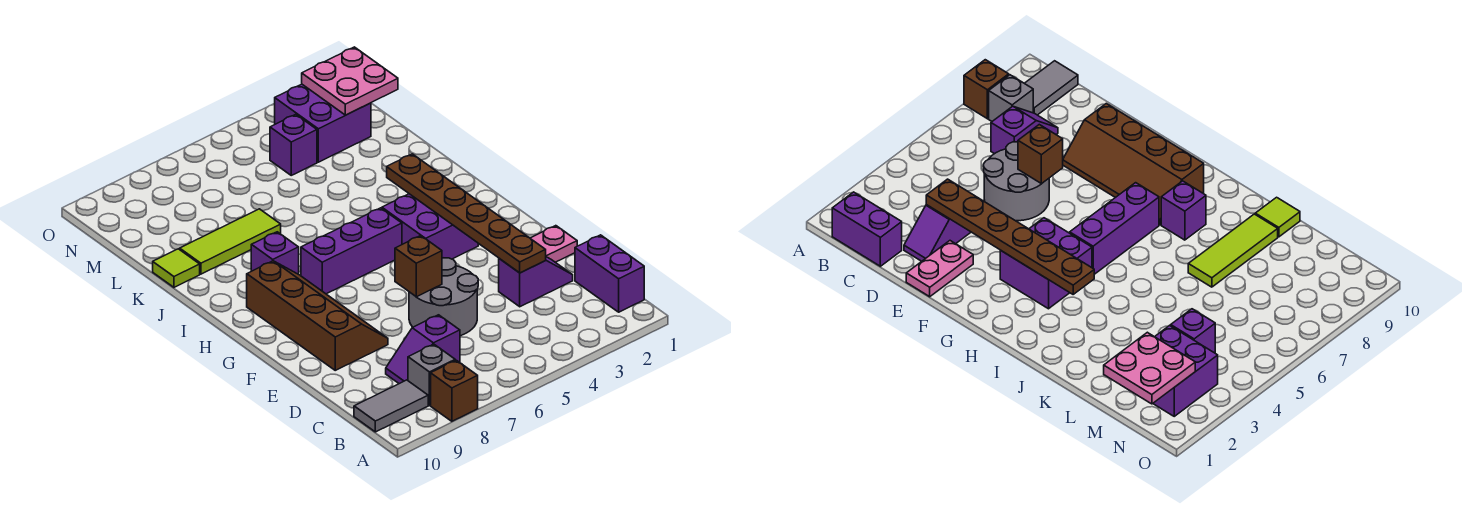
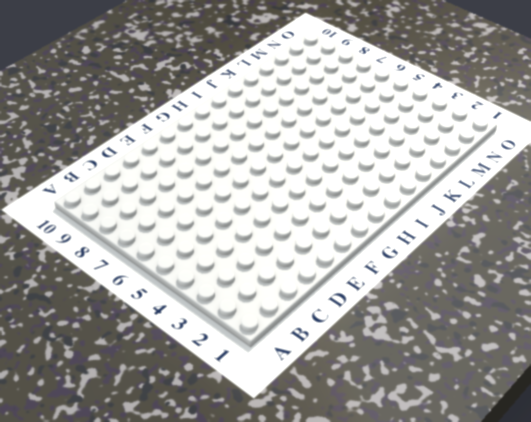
none -> brown brick A8 level 1
none -> purple brick B1:C1 level 1
none -> grey brick B8 level 1

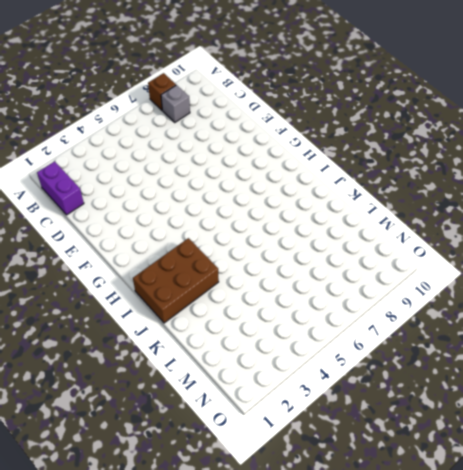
brown brick I1:J3 level 1 -> none
none -> grey tile B9:B10 level 1
none -> purple slope C7:C8 level 1 top 7
none -> purple slope D2:D3 level 1 top 3

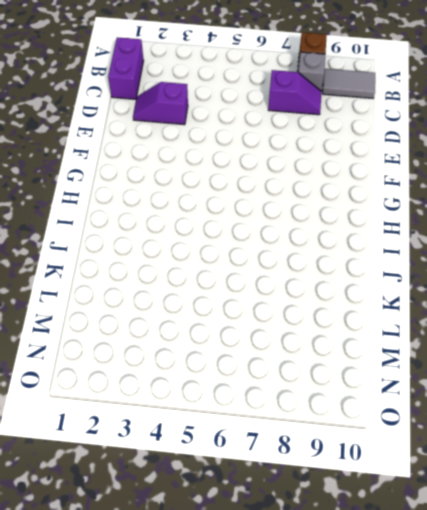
none -> grey round brick D5:E6 level 1
none -> pink plate E1:E2 level 1
none -> brown slope E8:H9 level 1 top 9

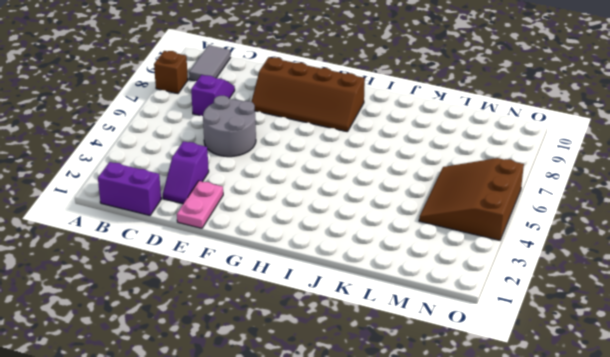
brown slope M4:O6 level 1 top O -> purple brick M4 level 1
none -> grey brick B8 level 1
none -> purple brick G3:H4 level 1
none -> purple brick H5:H7 level 1

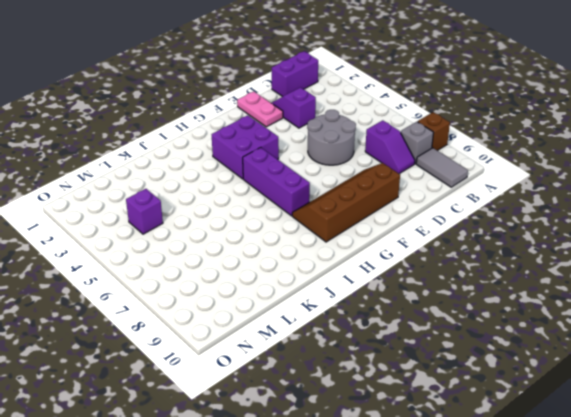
none -> purple brick I8 level 1
none -> lime tile K7:K9 level 1
none -> lime tile K10 level 1

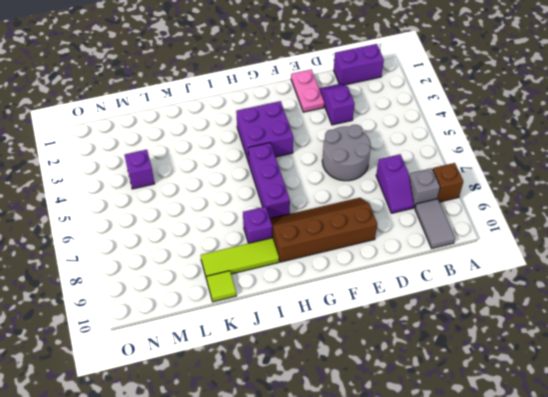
lime tile I9:K9 level 1 -> lime tile K7:K9 level 1
none -> purple brick M2:N3 level 1
none -> brown plate D3:I3 level 2
none -> brown brick E6 level 2

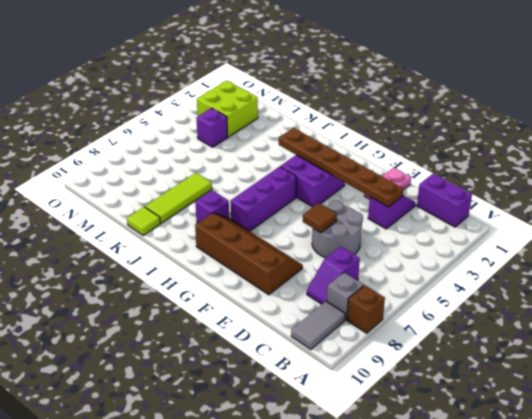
brown tile E6 level 2 -> brown brick E6 level 2
lime brick M2:N3 level 1 -> purple brick M2:N3 level 1
none -> pink plate M1:N2 level 2

